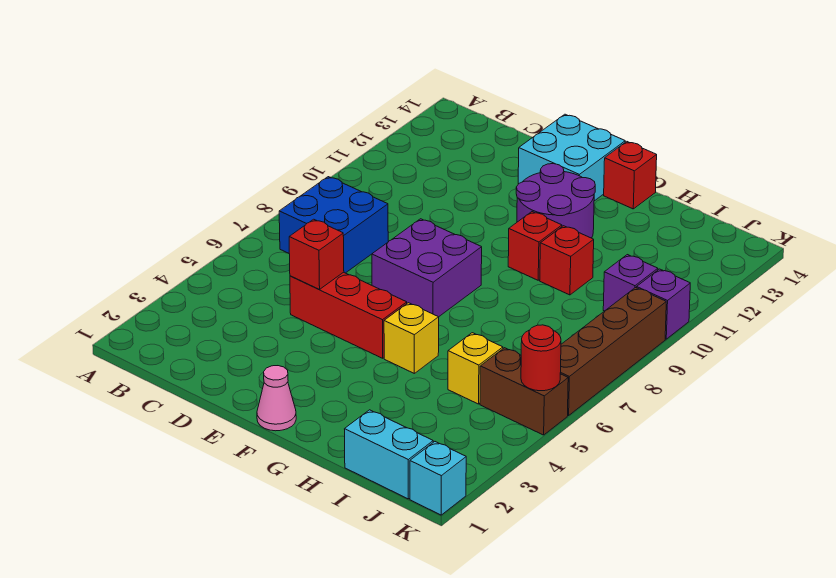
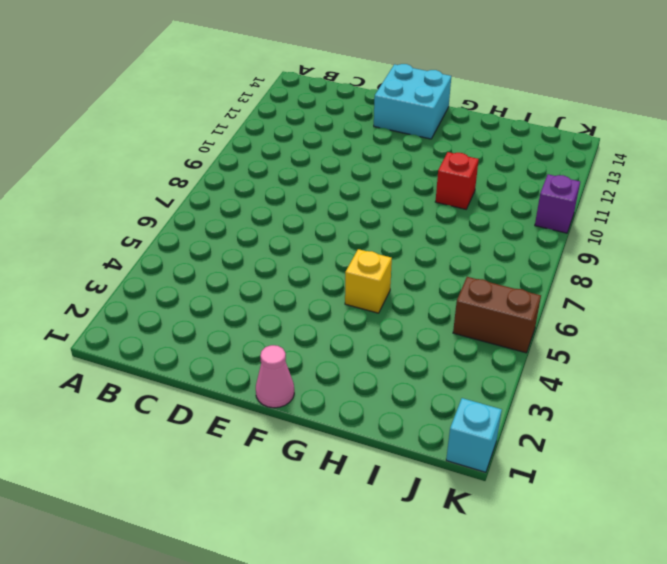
none -> blue brick B7:C8 level 1
none -> red brick D5:F5 level 1
none -> purple brick E7:F8 level 1

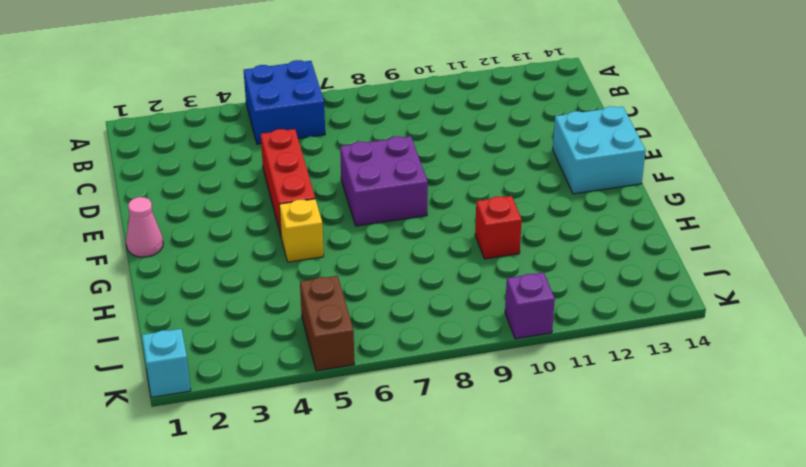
blue brick A5:B6 level 1 -> blue brick B7:C8 level 1
none -> purple round brick F11:G12 level 1
none -> red brick G10 level 1
none -> red brick G14 level 1

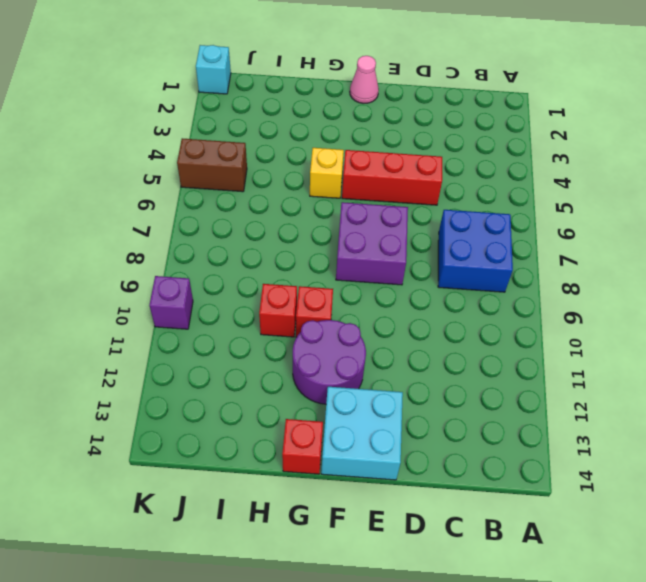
none -> cyan brick I1:J1 level 1
none -> yellow brick I5 level 1
none -> purple brick J10 level 1

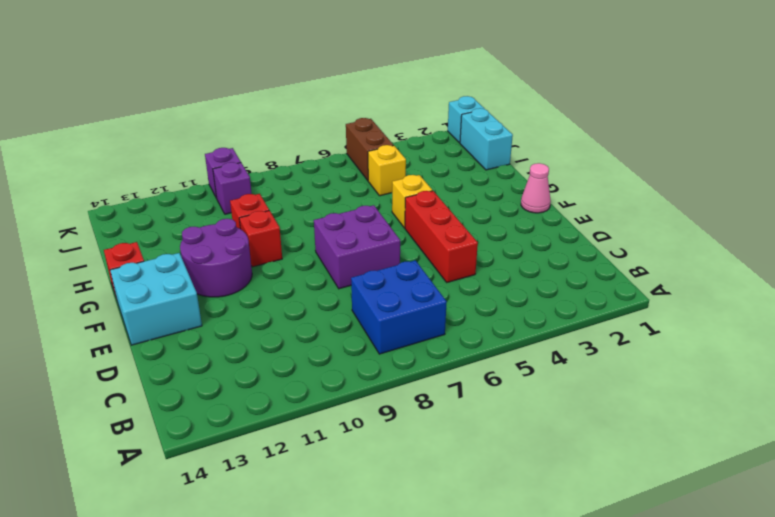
none -> brown brick K6:K9 level 1
none -> red brick D5 level 2
none -> red round brick K5 level 2

